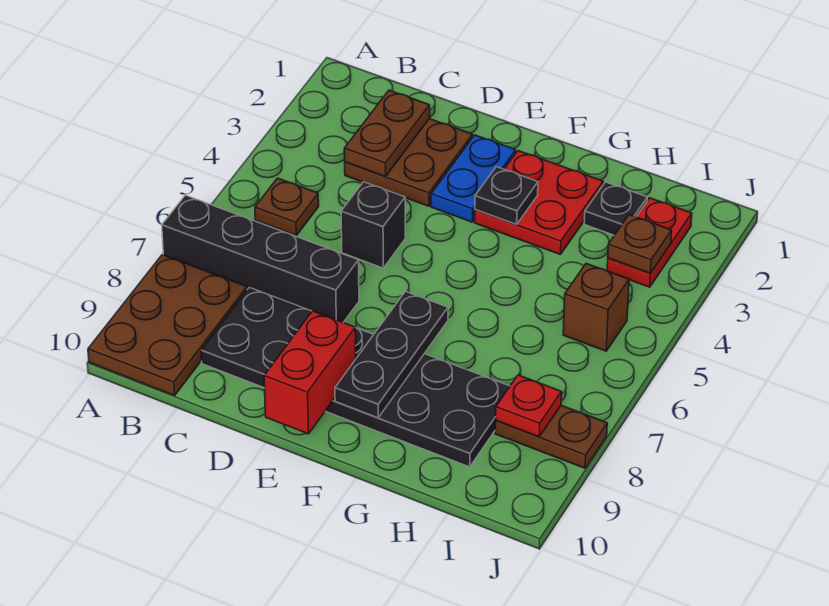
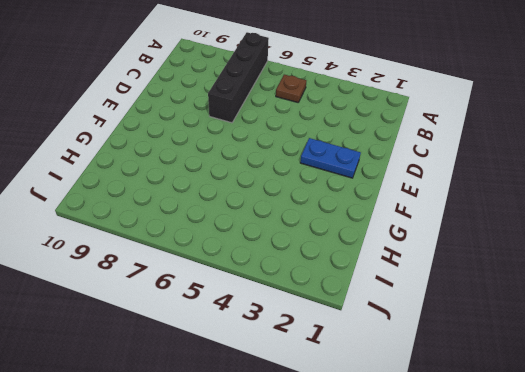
none -> brown plate A8:B10 level 1
none -> brown plate C2:D3 level 1
none -> black plate C8:H9 level 1

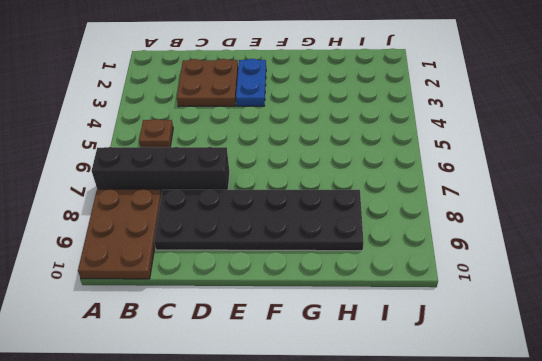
none -> black brick D5 level 1
none -> red plate F2:G3 level 1
none -> black plate H2 level 1

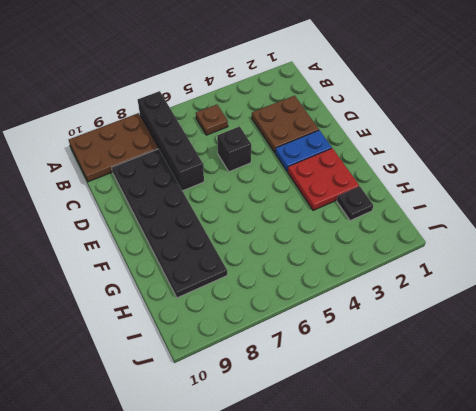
none -> red plate I2:I3 level 1
none -> brown brick I5 level 1
none -> brown plate I8:J8 level 1

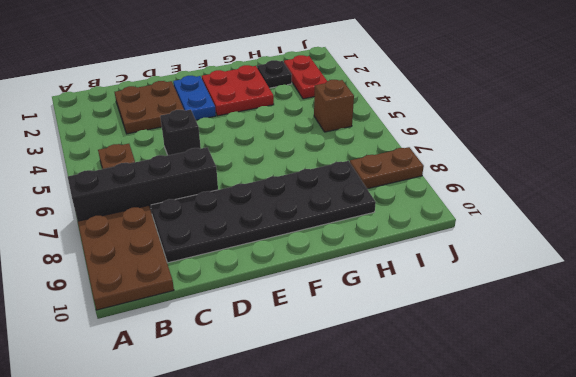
none -> brown plate C2:C3 level 2
none -> red brick E9:E10 level 2
none -> black plate F3 level 2

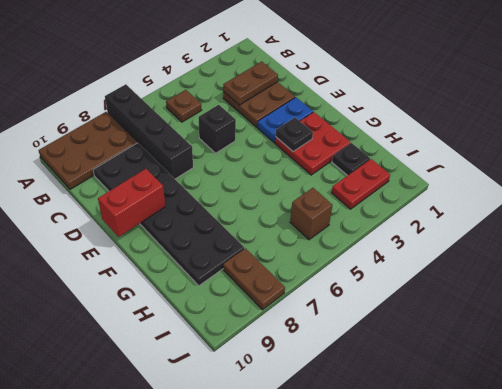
none -> black plate F7:F9 level 2
none -> brown plate I3 level 2
none -> red plate I8 level 2

